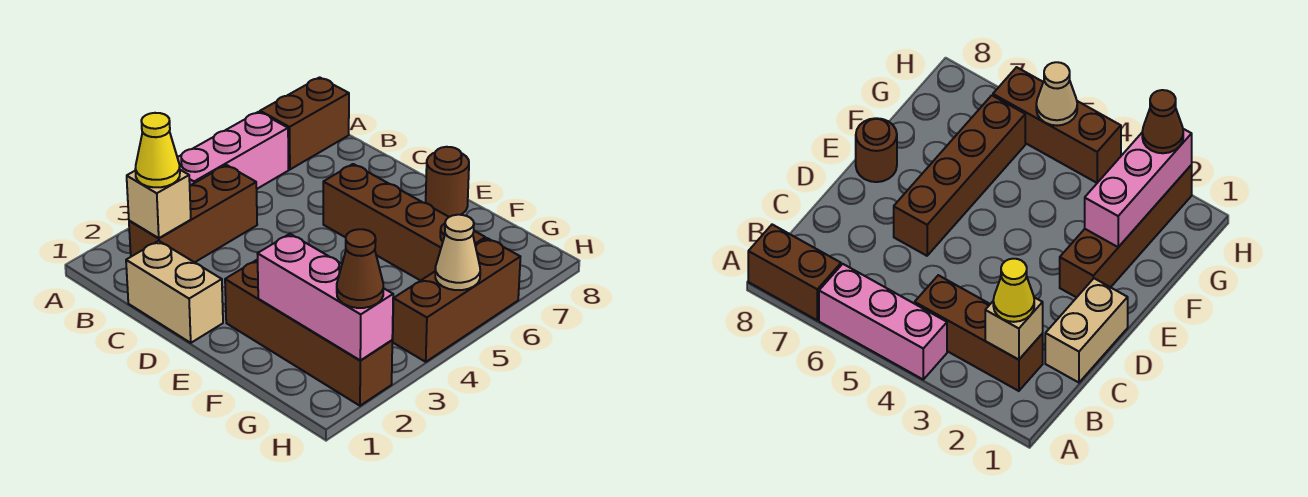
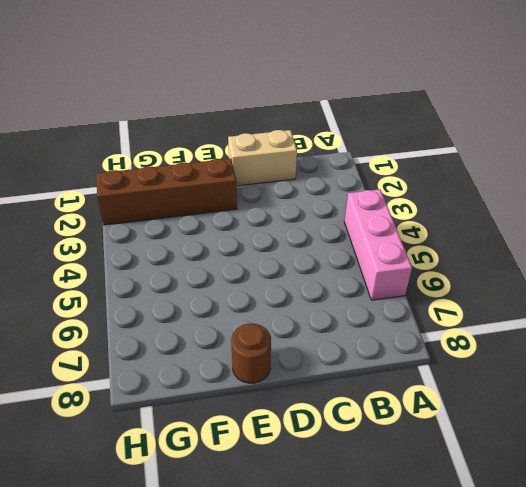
none -> brown brick A7:A8 level 1
none -> brown brick B2:B4 level 1
none -> brown brick D6:G6 level 1

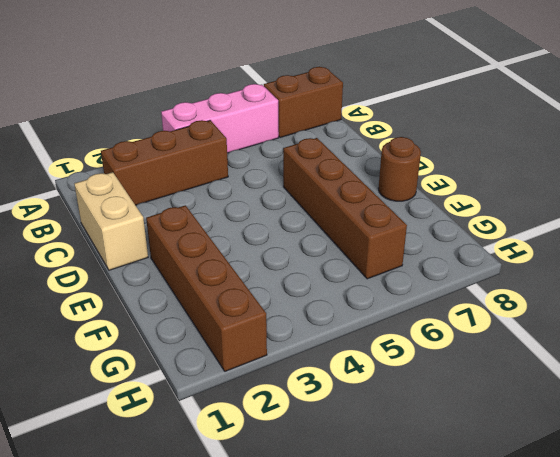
none -> brown brick H4:H6 level 1
none -> tan brick B2 level 2
none -> pink brick F2:H2 level 2

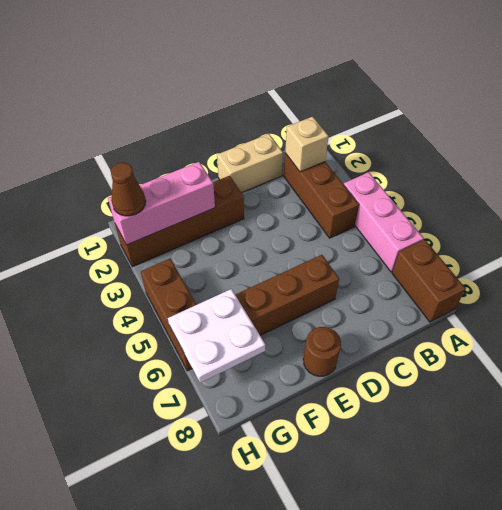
white plate G6:H7 level 2 -> none
none -> tan cone H5 level 2
none -> yellow cone B2 level 3

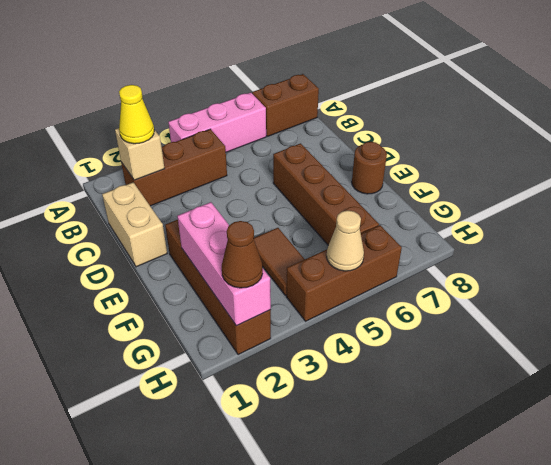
brown tile F4:G4 level 1 -> none

